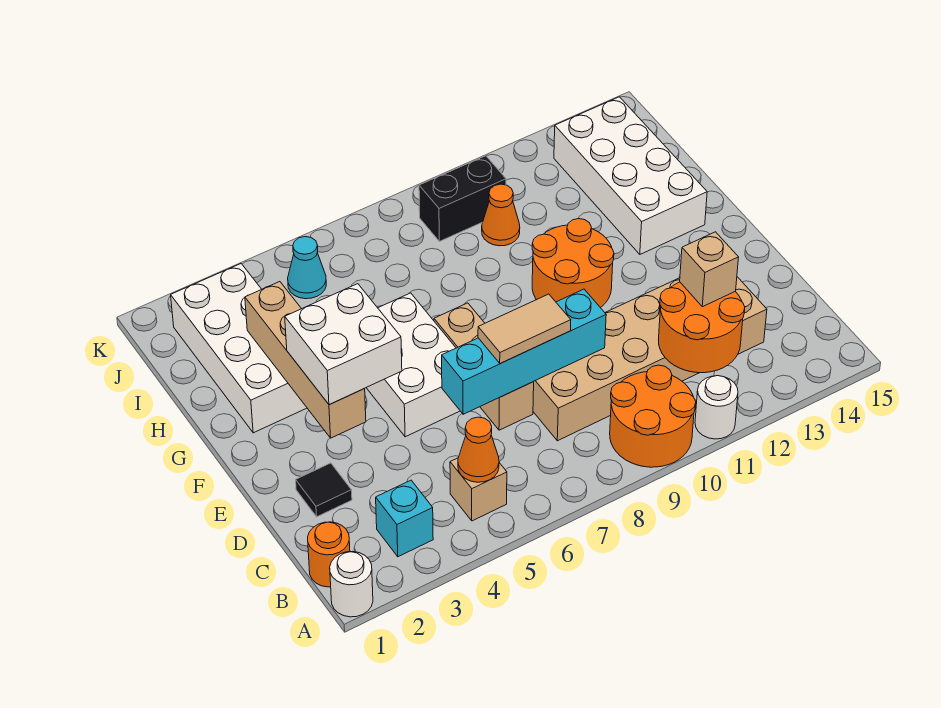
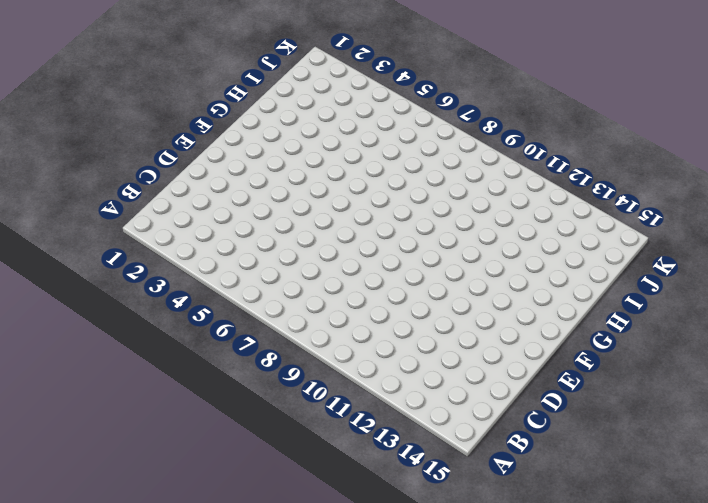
none -> white round brick A1 level 1
none -> orange round brick A9:B10 level 1
none -> white round brick A11 level 1

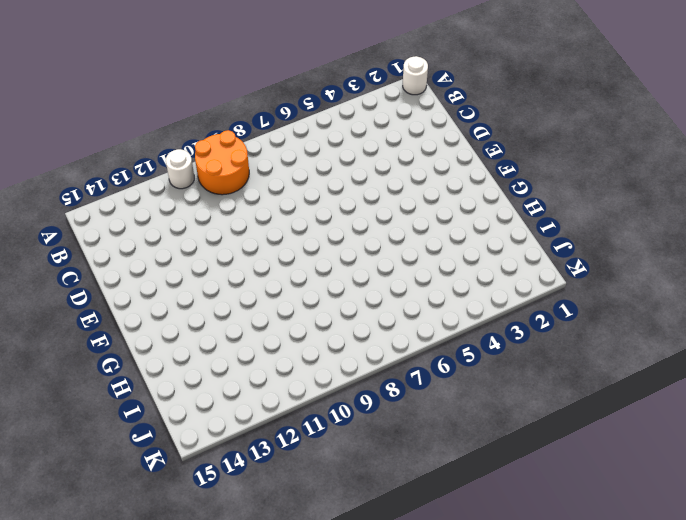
none -> orange round brick B1 level 1
none -> cyan brick B3 level 1
none -> tan brick B5 level 1

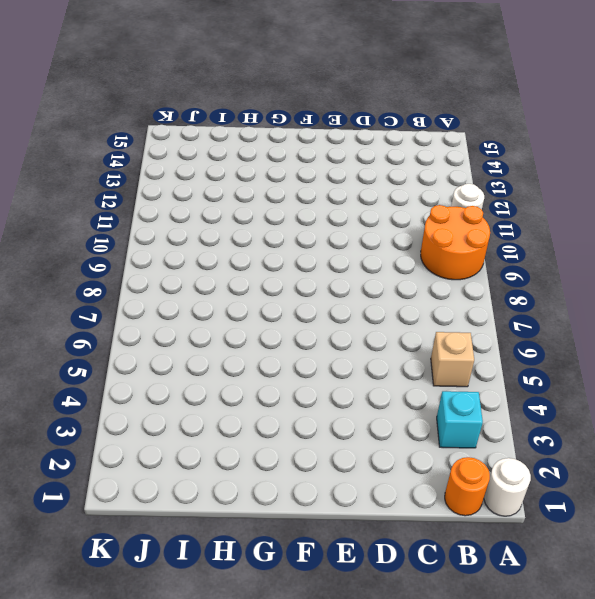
none -> tan brick C8:D13 level 1
none -> black tile D2 level 1
none -> tan brick D7:F7 level 1

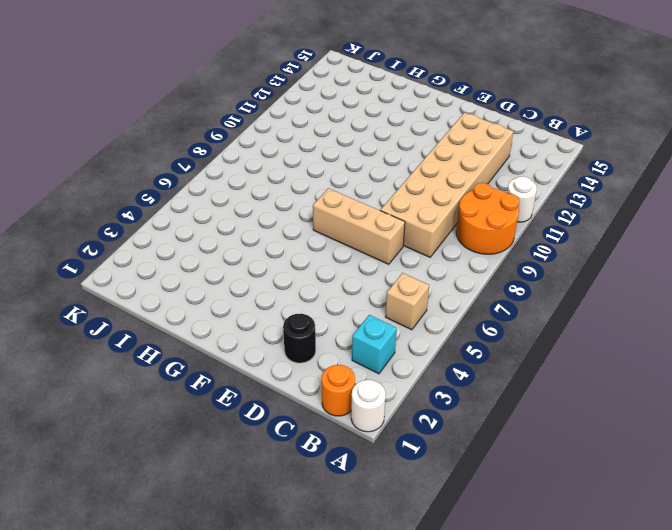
black round brick D2 level 1 -> black tile D2 level 1
none -> white brick E5:G6 level 1
none -> orange round brick F10:G11 level 1
none -> white brick G2:J3 level 1

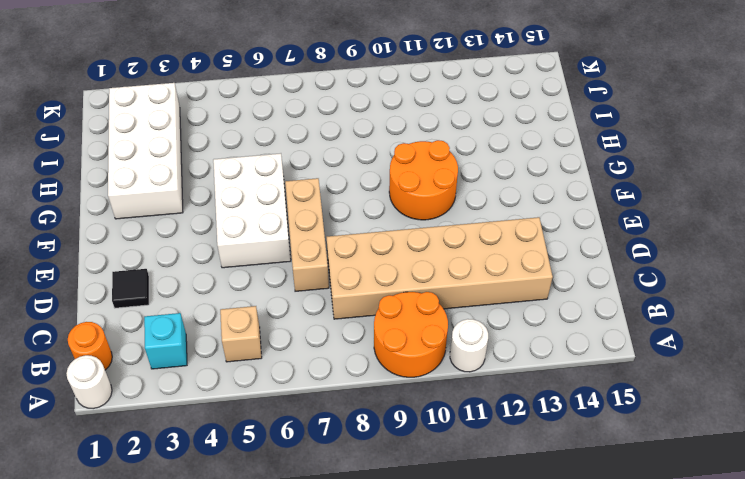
none -> white brick G13:J14 level 1
none -> orange cone I10 level 1
none -> cyan cone J5 level 1

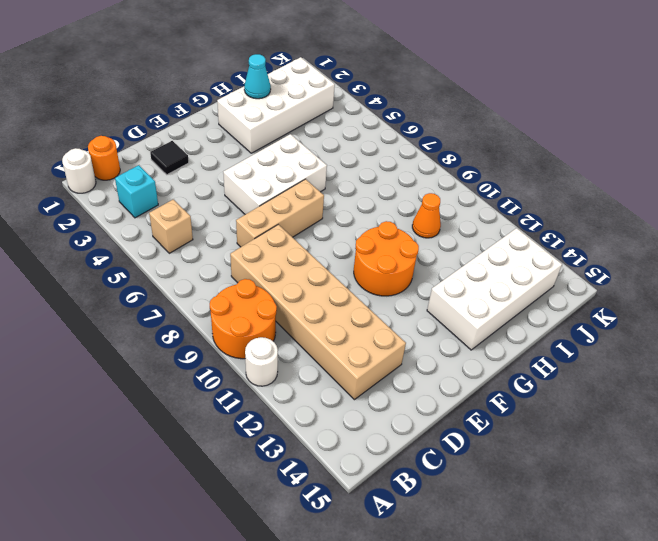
cyan cone H2 level 2 -> cyan cone J5 level 1
none -> black brick J9:J10 level 1
none -> orange cone B5 level 2
none -> orange round brick B11:C12 level 2

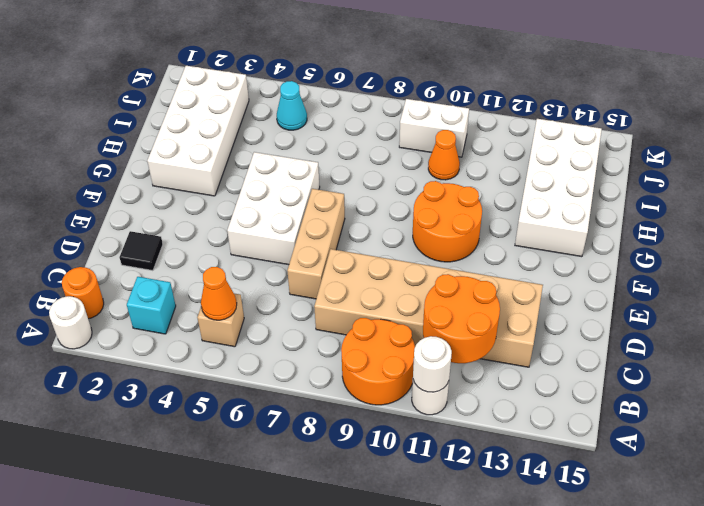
white round brick A11 level 2 -> none
white brick J9:J10 level 1 -> black brick J9:J10 level 1
none -> cyan brick D6:D9 level 2
none -> tan brick E3:H3 level 2
none -> tan brick C12 level 3

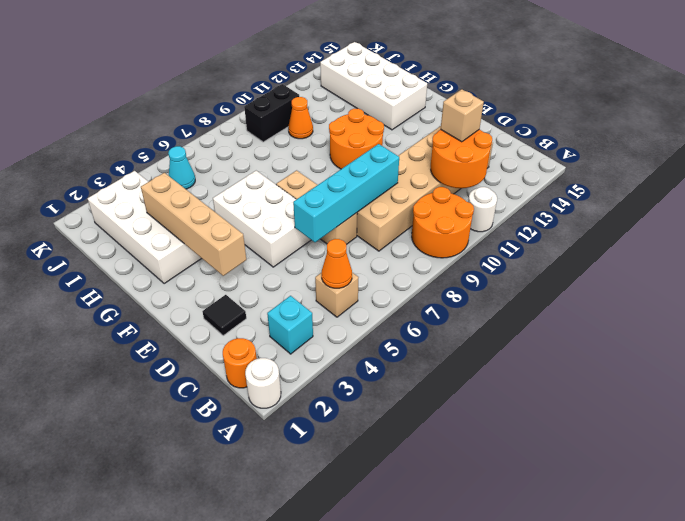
none -> tan tile D7:D8 level 3
none -> white brick E3:F4 level 3

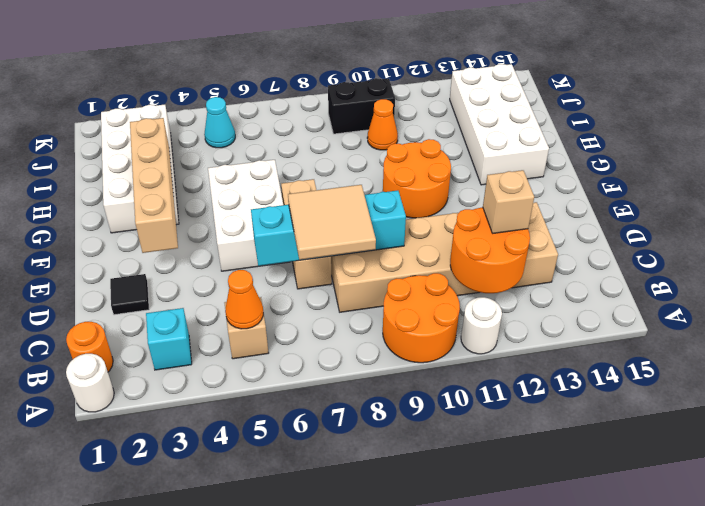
tan tile C7:D8 level 3 -> tan tile D7:D8 level 3
none -> white brick E3:F4 level 3

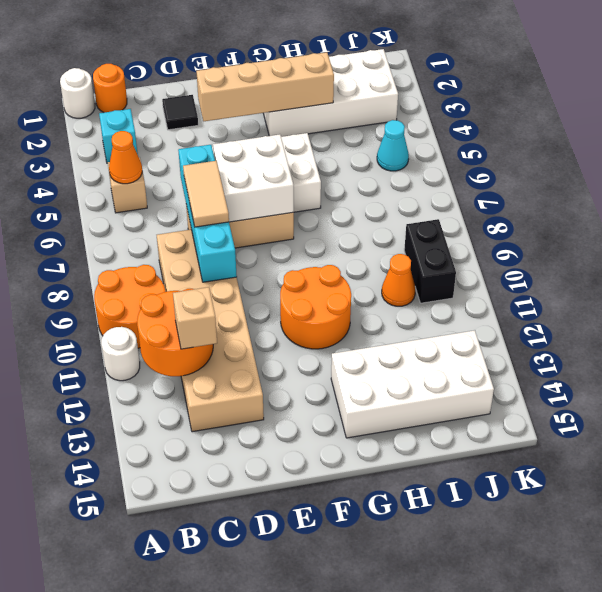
white brick E6:F7 level 2 -> white brick E3:F4 level 3

